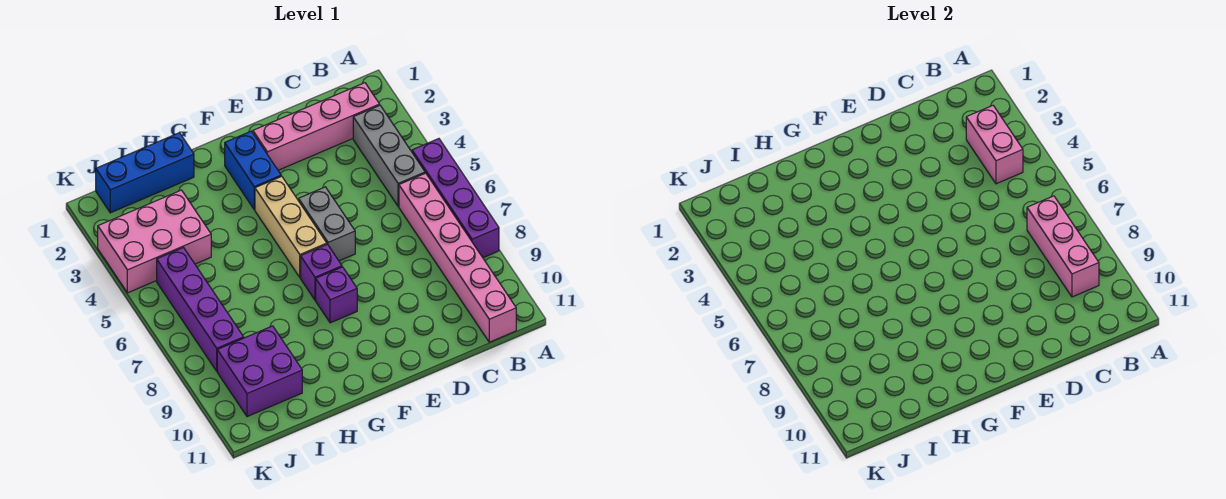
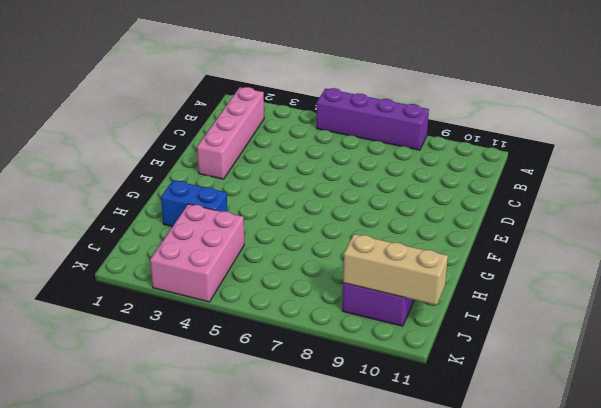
blue brick H2:H3 level 1 -> blue brick F2:F3 level 1
tan brick J9:J11 level 2 -> tan brick F4:F6 level 1
none -> grey brick B3:B5 level 1
none -> pink brick B6:B11 level 1
none -> grey brick E5:E6 level 1

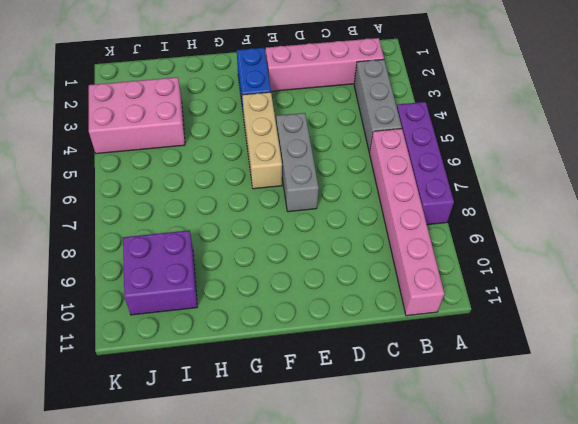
grey brick E5:E7 level 1 -> grey brick E5:E6 level 1
none -> purple brick F7 level 1
none -> purple brick F8 level 1
none -> blue brick H1:J1 level 1

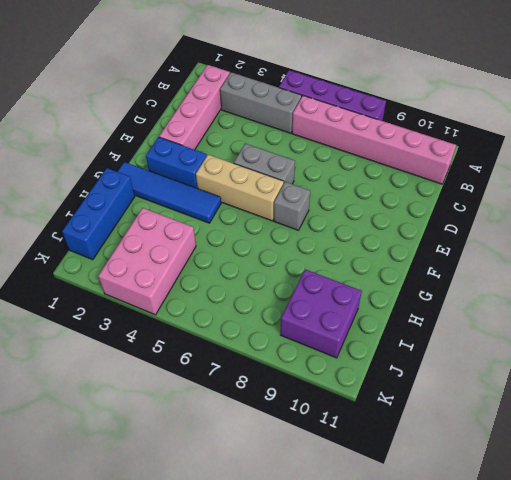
grey brick F7 level 1 -> purple brick F7 level 1
blue tile G1:G4 level 1 -> none
none -> purple brick F8 level 1
none -> purple brick J5:J8 level 1
none -> pink brick B3:B4 level 2

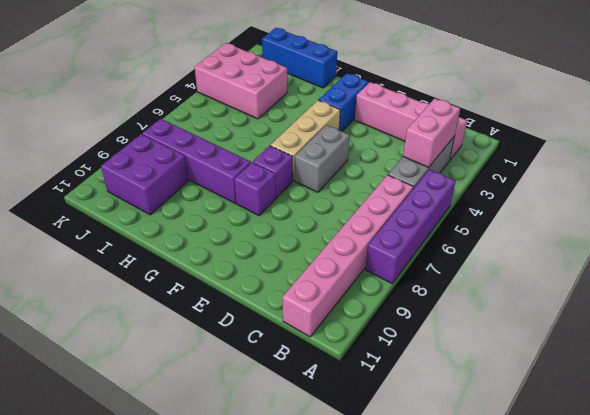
purple brick G8:J8 level 1 -> purple brick J5:J8 level 1
none -> pink brick B7:B9 level 2

